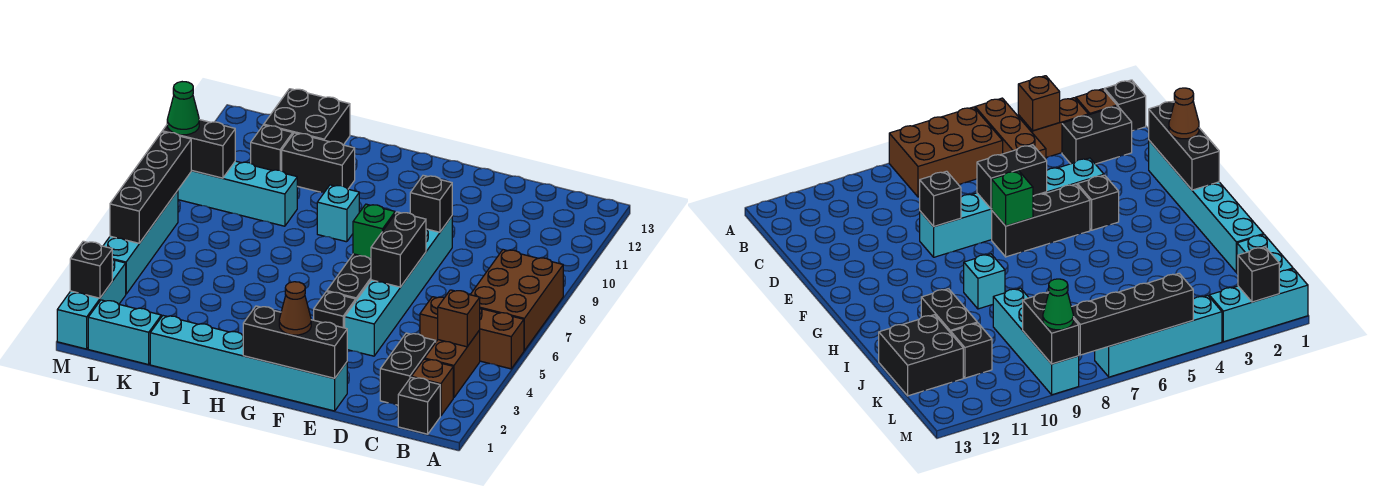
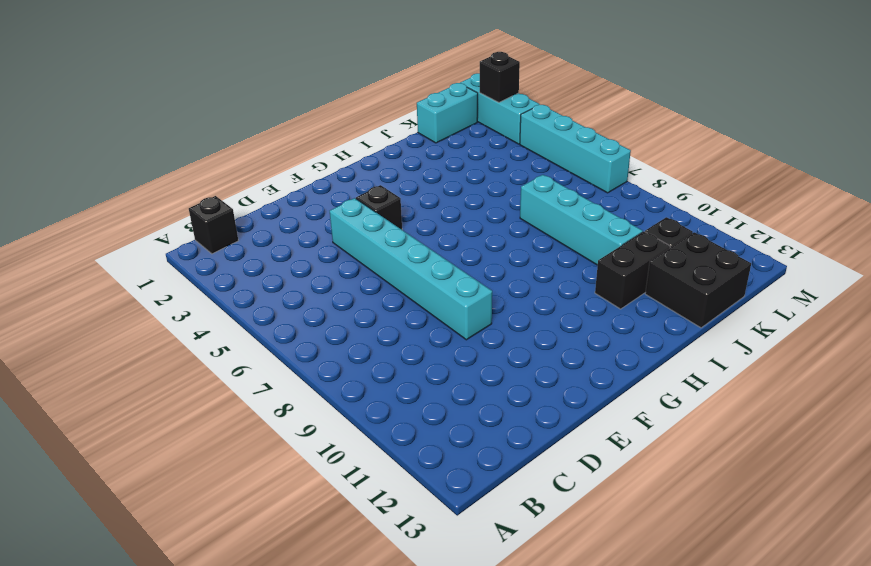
cyan brick J7:J10 level 1 -> cyan brick J9:M9 level 1
none -> brown brick A5:C5 level 1
none -> brown brick A6:B8 level 1
none -> brown brick B2 level 1

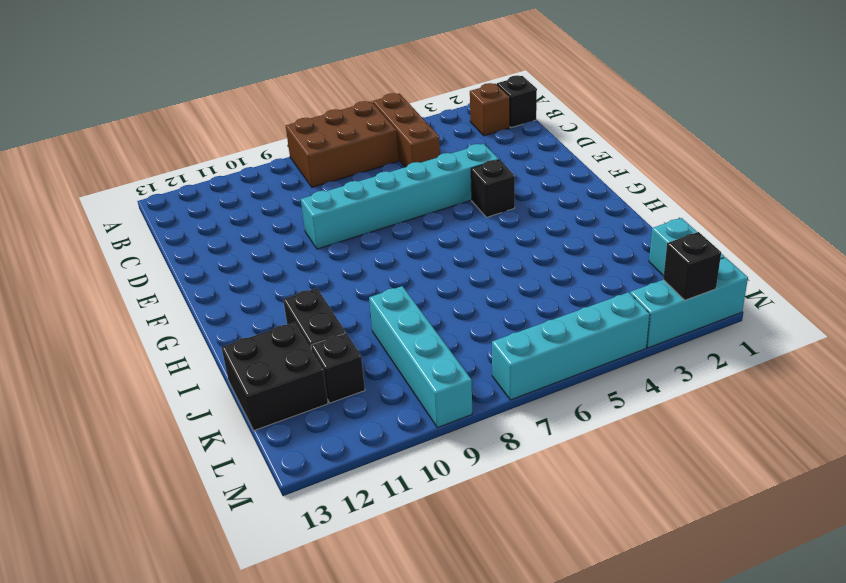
none -> brown brick B3:B4 level 1
none -> black brick C2:C3 level 1
none -> cyan brick E1:J1 level 1

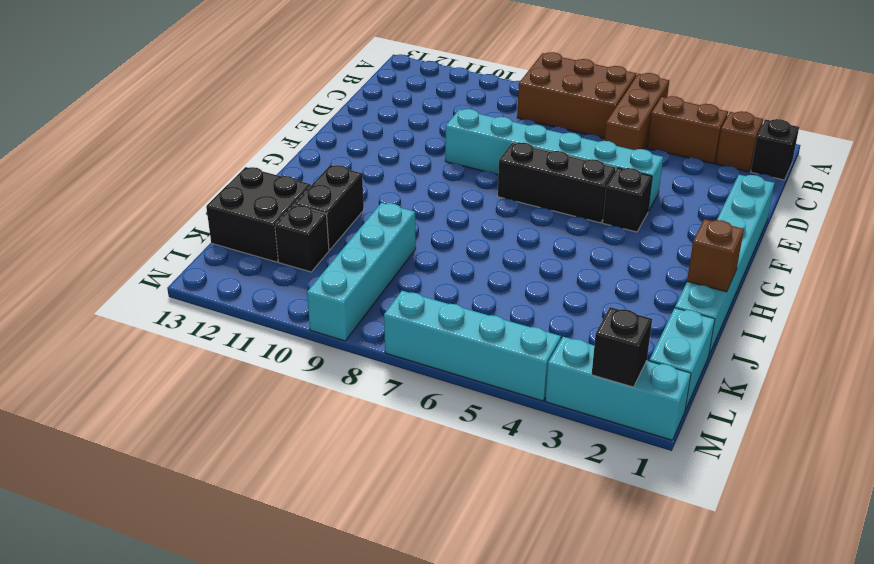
brown brick I1 level 2 -> brown brick B4 level 2
none -> black brick C2:C3 level 1
none -> cyan brick H9 level 1
none -> black brick E1:G1 level 2

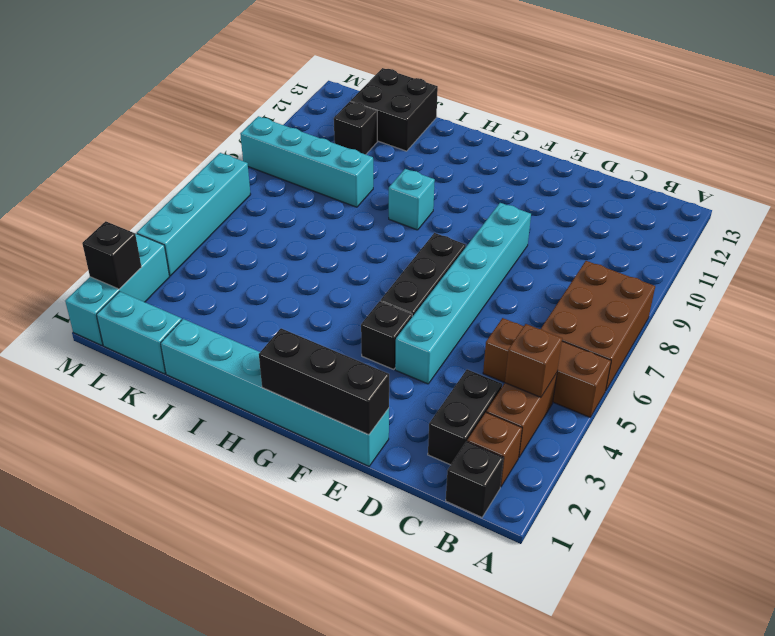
none -> black brick I11:J11 level 1
none -> black brick E6:E7 level 2
none -> black brick E9 level 2

